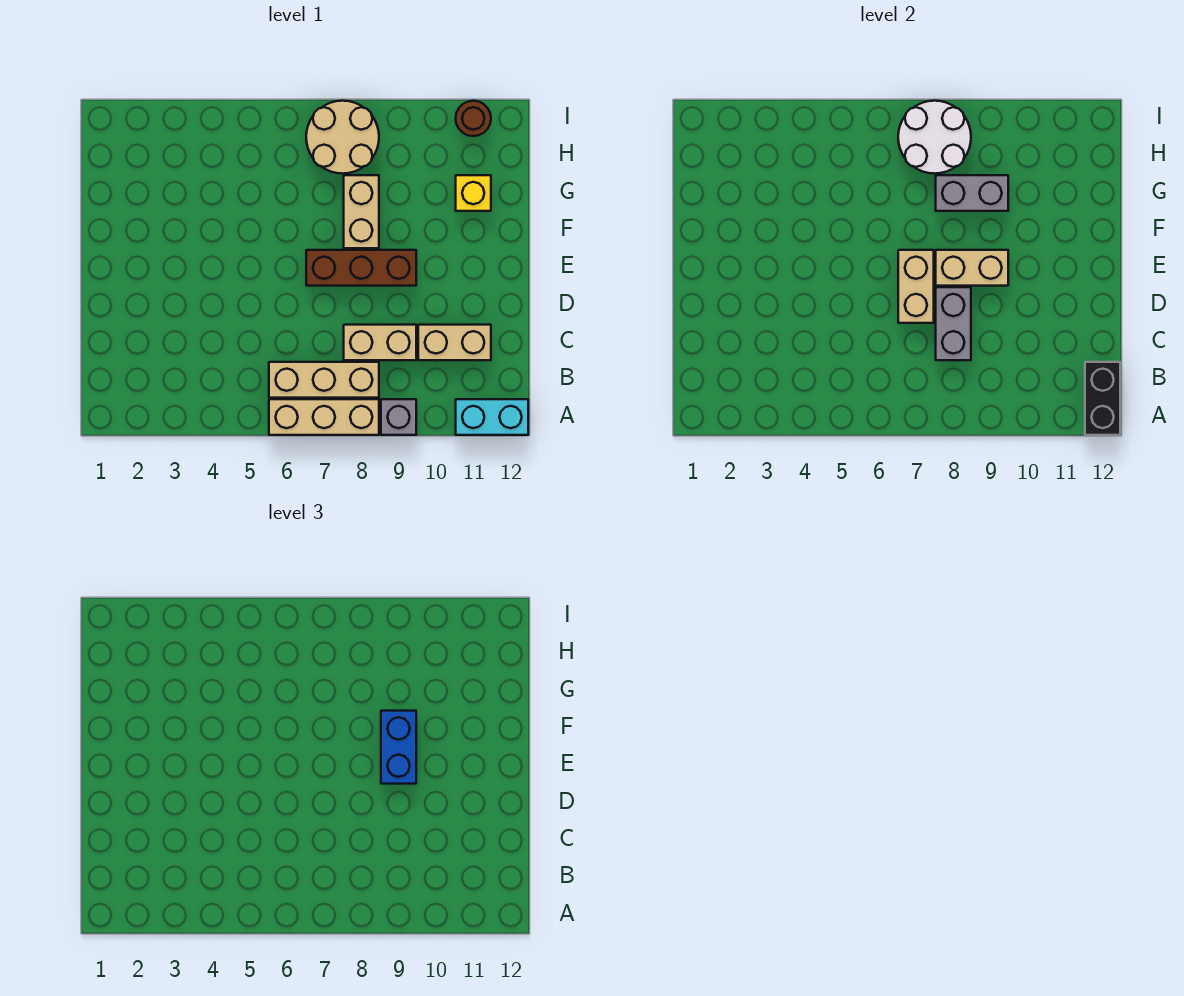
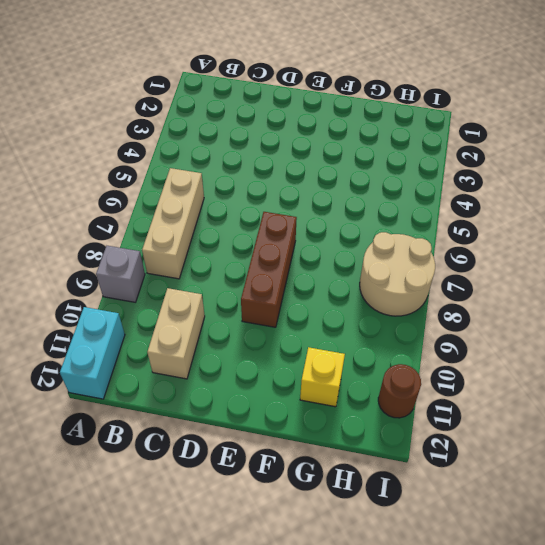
none -> tan brick A6:A8 level 1
none -> tan brick C8:C9 level 1
none -> tan brick F8:G8 level 1

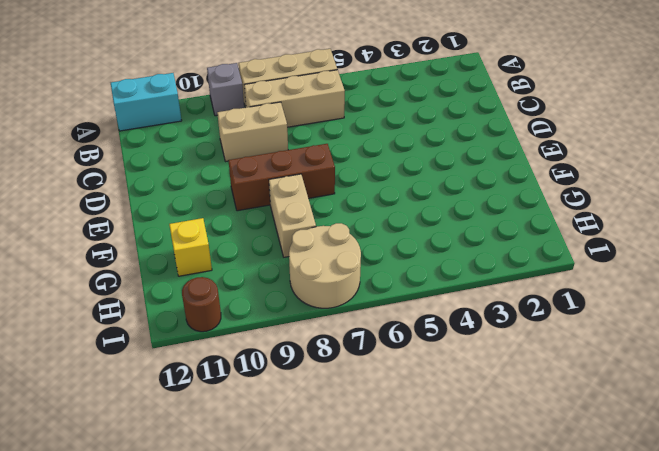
none -> tan brick C10:C11 level 1
none -> black brick A12:B12 level 2
none -> grey brick C8:D8 level 2

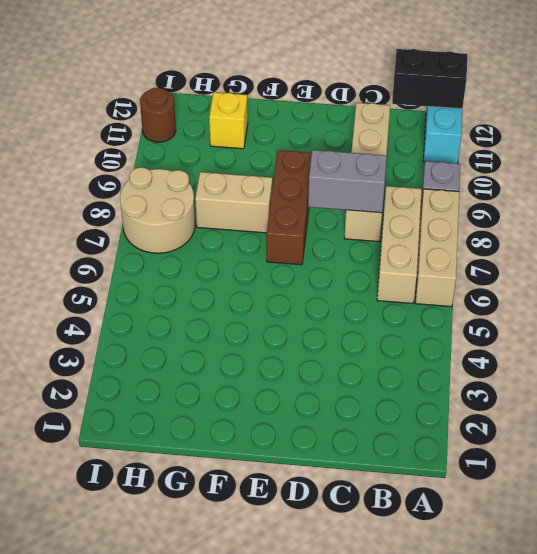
none -> tan brick D7:E7 level 2
none -> tan brick E8:E9 level 2
none -> grey brick G8:G9 level 2

